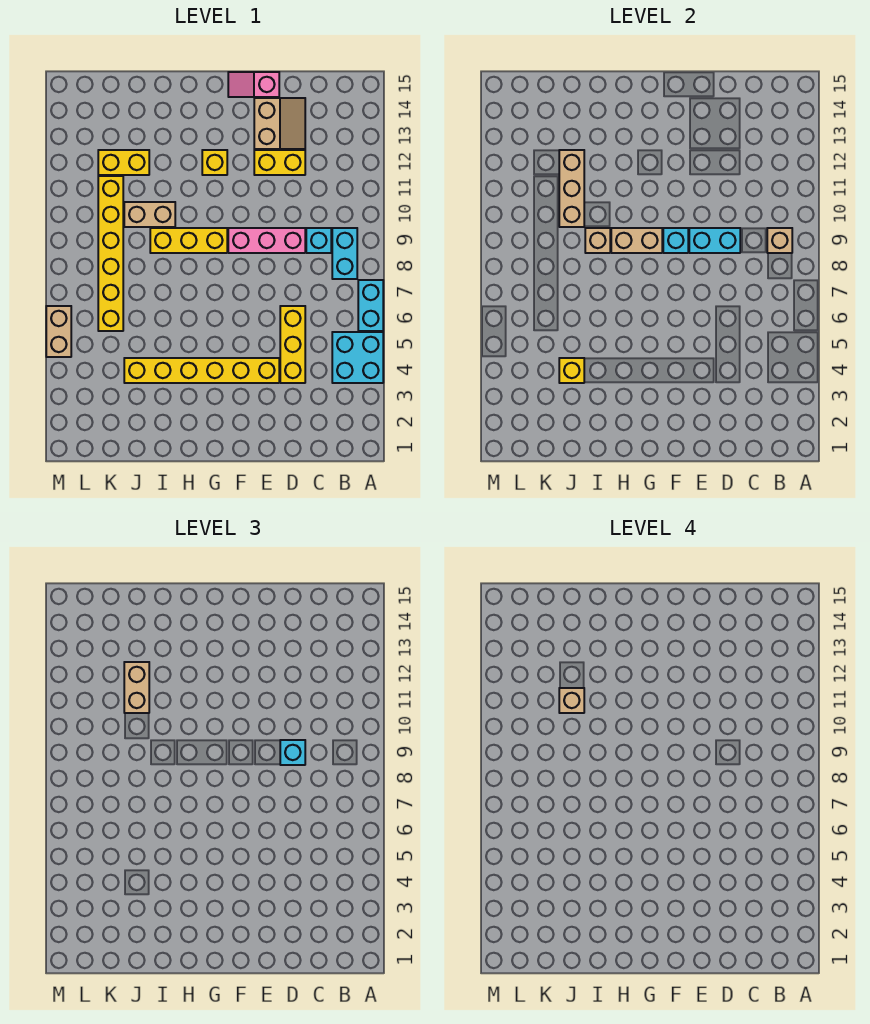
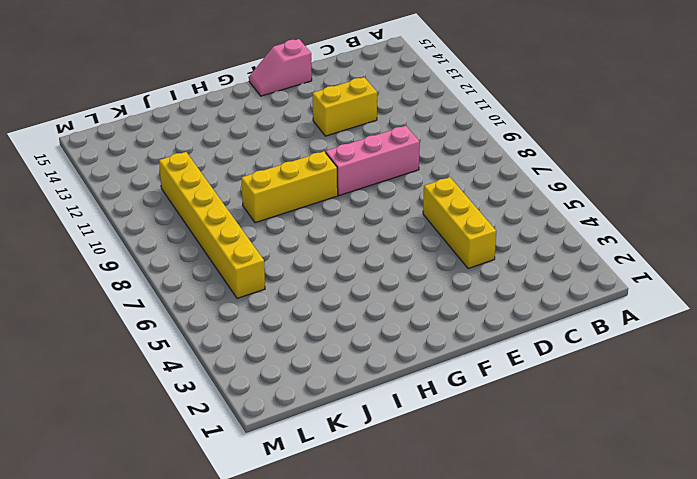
none -> cyan brick A4:B5 level 1
none -> cyan brick A6:A7 level 1
none -> cyan brick B8:B9 level 1

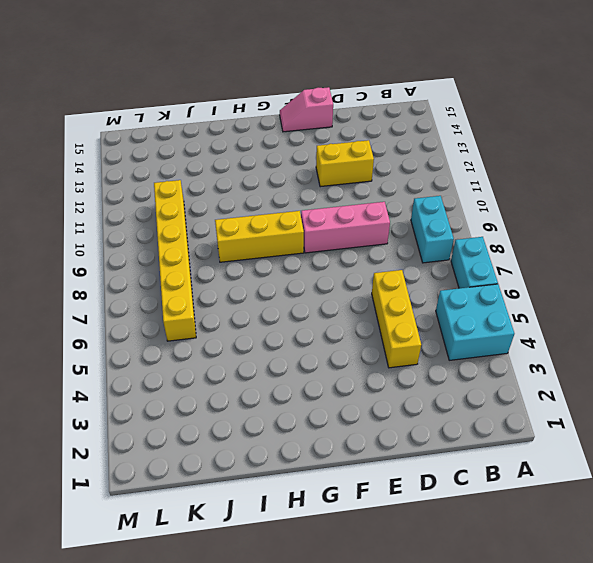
none -> cyan brick C9 level 1
none -> tan slope D13:E14 level 1 top E
none -> yellow brick E4:J4 level 1

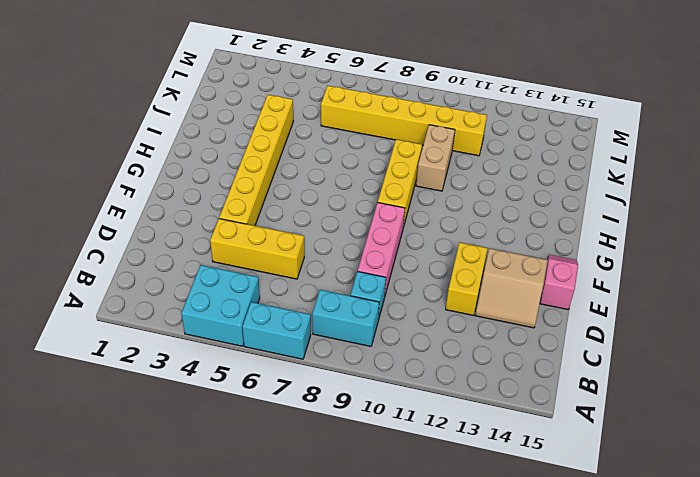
none -> yellow brick G12 level 1
none -> yellow brick J12:K12 level 1
none -> tan brick M5:M6 level 1

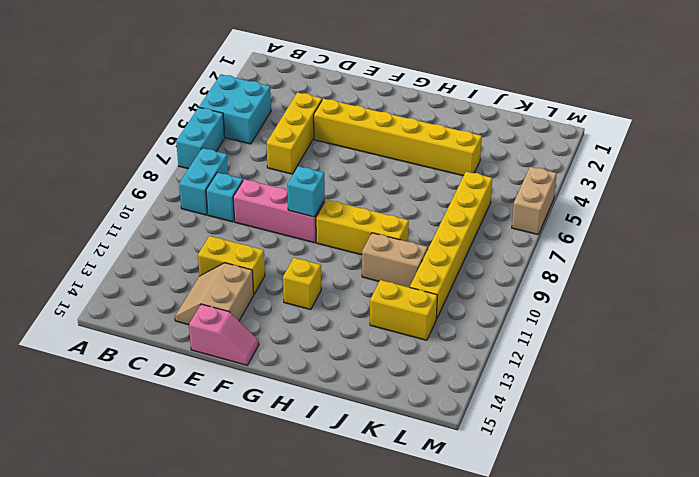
none -> tan brick B9 level 2
none -> cyan brick D9:E9 level 2
none -> tan brick G9:H9 level 2

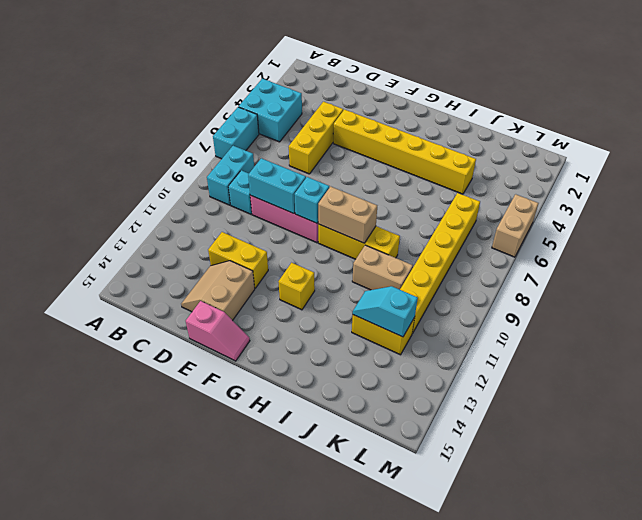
cyan slope J12:K12 level 2 top K -> tan brick J10:J12 level 2
none -> tan brick B9 level 2
none -> tan brick I9 level 2
none -> yellow brick J4 level 2

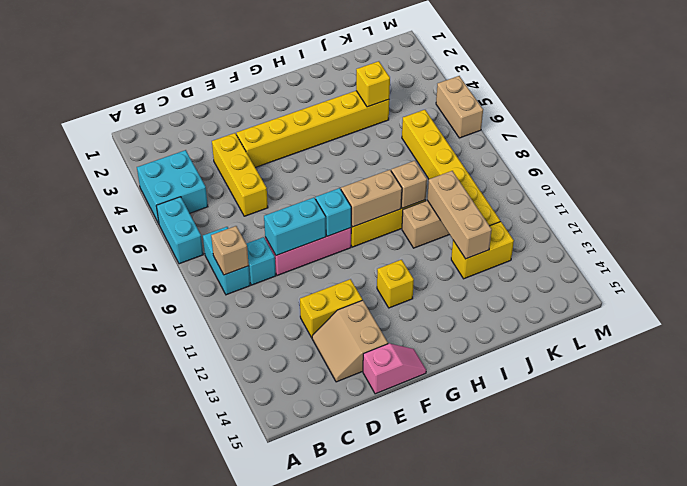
none -> cyan brick D9 level 3
none -> tan brick J11:J12 level 3
none -> tan brick J11 level 4

